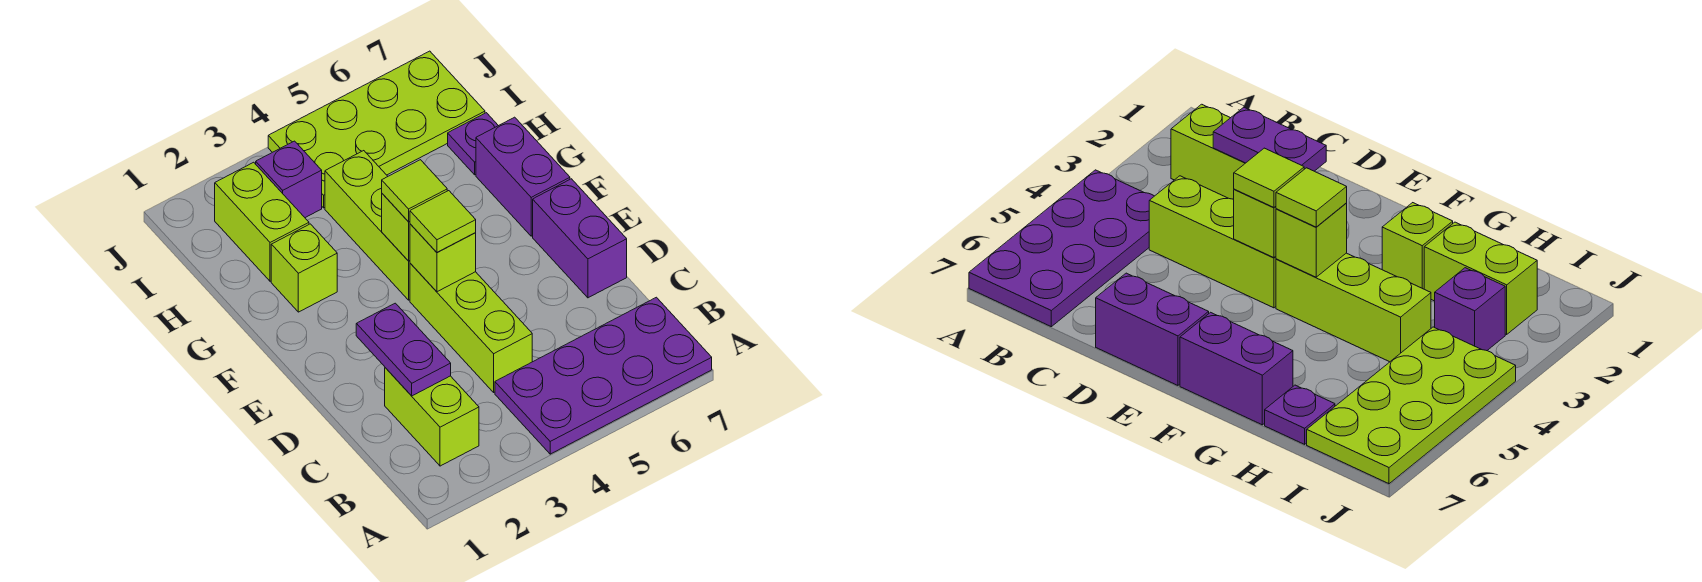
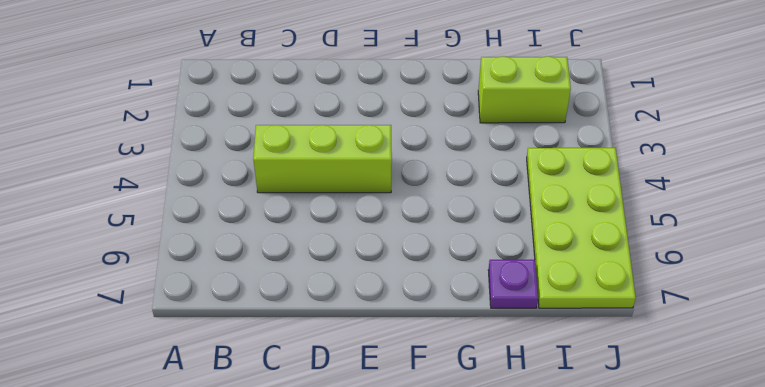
none -> purple plate A4:B7 level 1
none -> lime brick B2:C2 level 1
none -> purple brick D7:E7 level 1

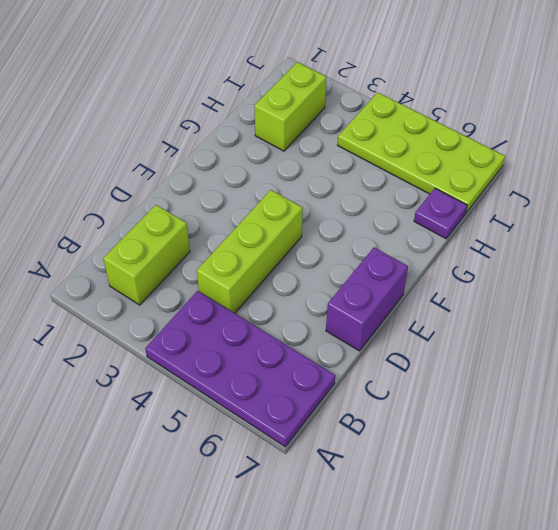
none -> lime brick F4:H4 level 1
none -> purple brick F7:G7 level 1
none -> lime brick G2 level 1

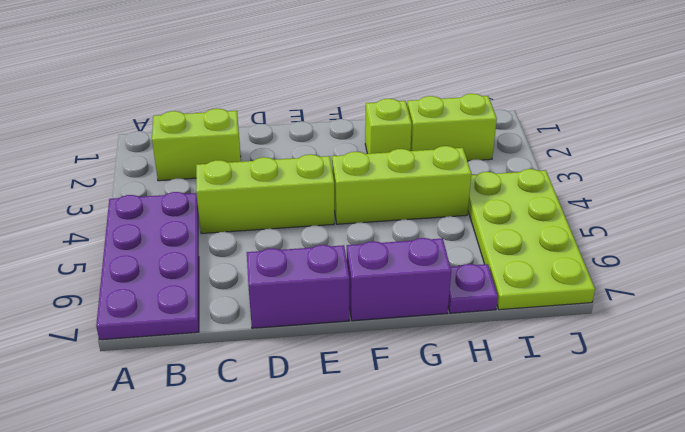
none -> purple brick I3 level 1
none -> purple plate C2:D2 level 2
none -> lime brick E4 level 2

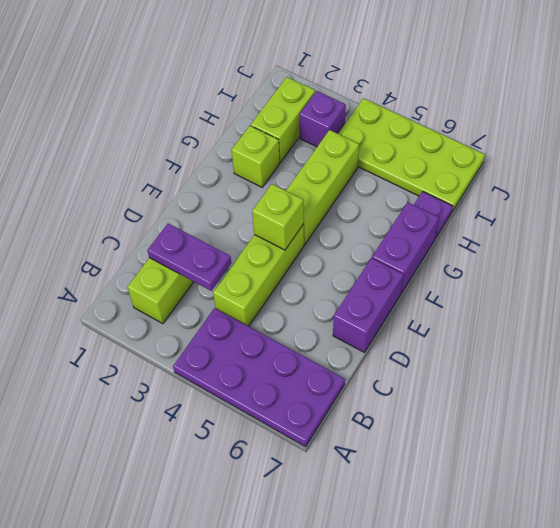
purple plate C2:C3 level 2 -> purple plate C2:D2 level 2
none -> lime brick F4 level 2
none -> lime tile E4 level 3
none -> lime tile F4 level 3

